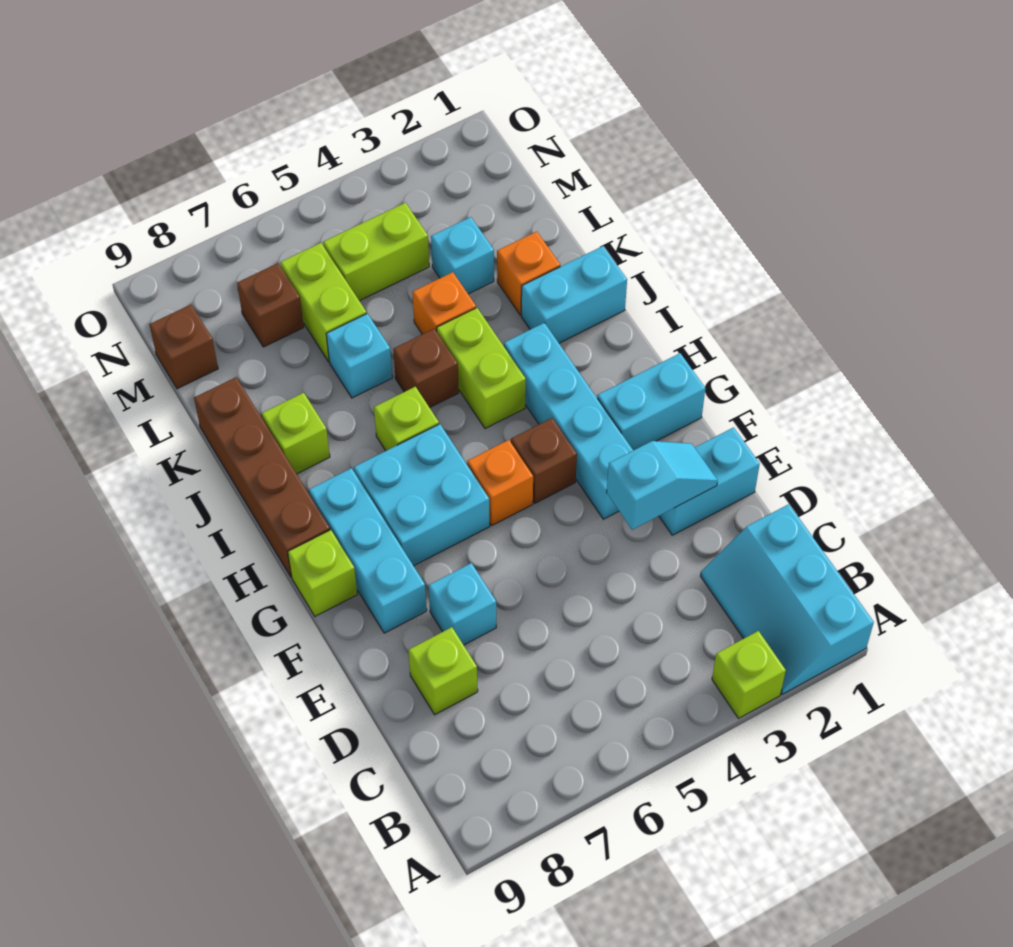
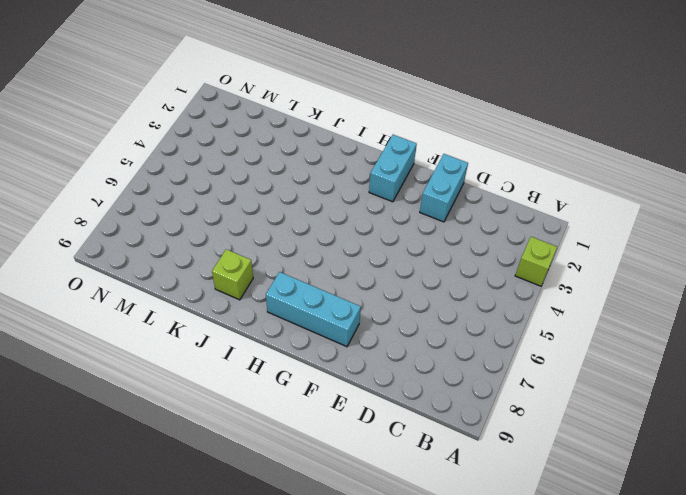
none -> cyan slope A1:C2 level 1 top 1
none -> lime brick D8 level 1
none -> cyan brick E7 level 1

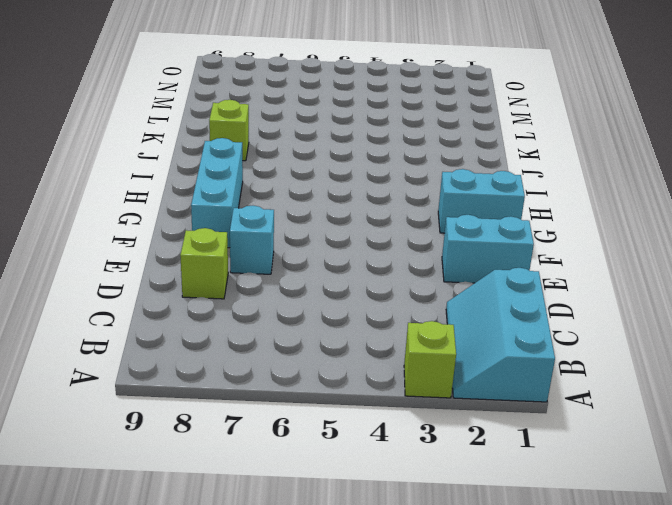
none -> cyan brick F3:I3 level 1
none -> brown brick G4 level 1
none -> orange brick G5 level 1

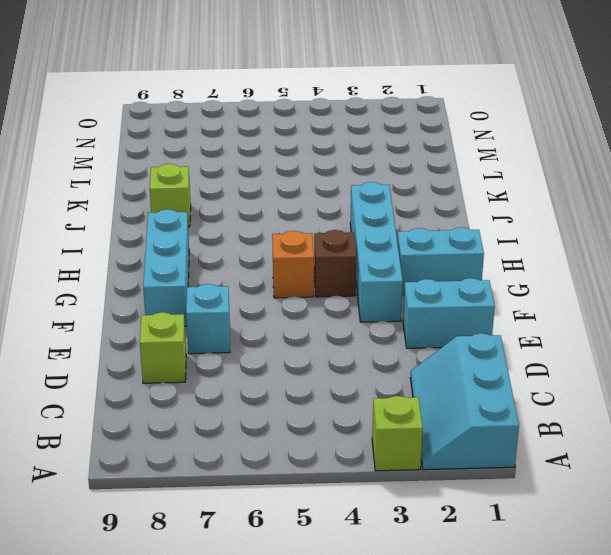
none -> cyan brick G6:H7 level 1
none -> lime brick G9 level 1
none -> brown brick H9:K9 level 1

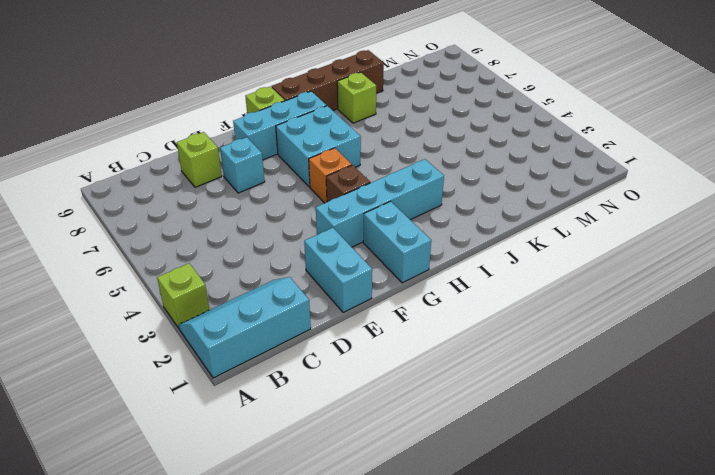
none -> lime brick I4:J4 level 1
none -> lime brick I6 level 1
none -> cyan brick J1:J2 level 1

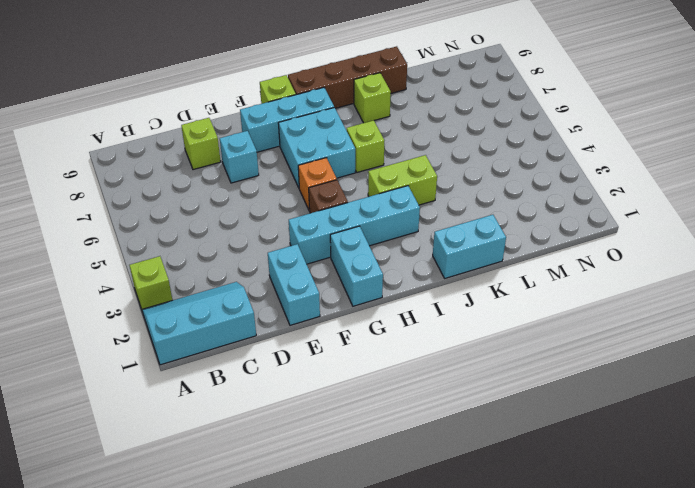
cyan brick J1:K1 level 1 -> cyan brick J1:J2 level 1
none -> brown brick J5 level 1
none -> orange brick K2 level 1
none -> orange brick K4 level 1

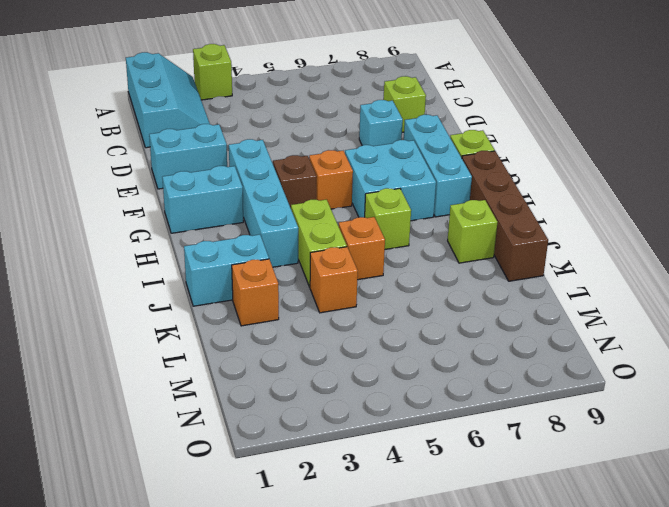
orange brick J5 level 1 -> brown brick J5 level 1
none -> cyan brick K6 level 1
none -> cyan brick L3 level 1
none -> lime brick L6:M6 level 1

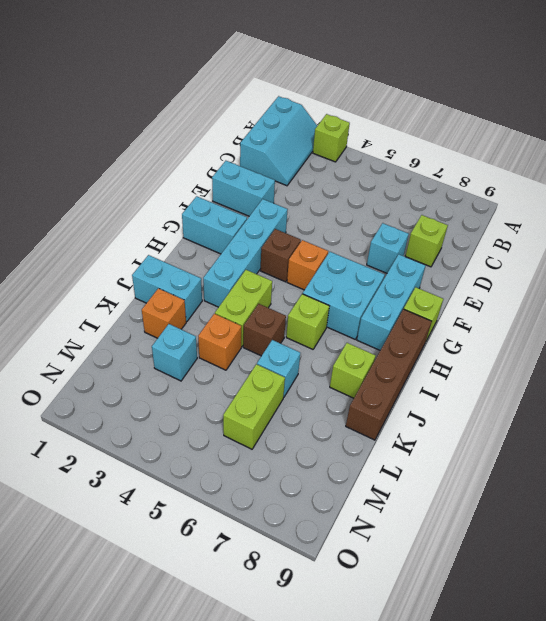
none -> lime brick M4:M5 level 1
none -> brown brick M7 level 1
none -> brown brick M9 level 1

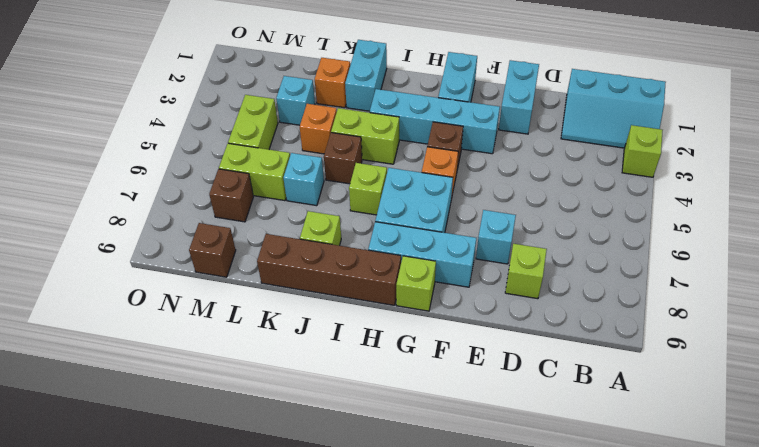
none -> cyan slope E2:E3 level 2 top 3

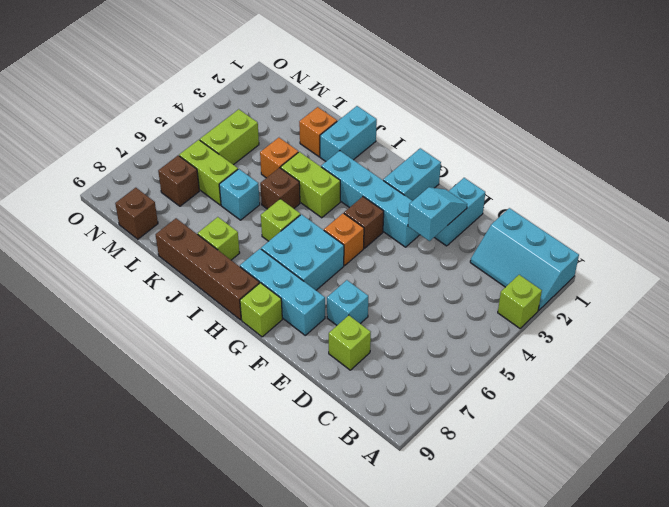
none -> cyan brick L3 level 1

